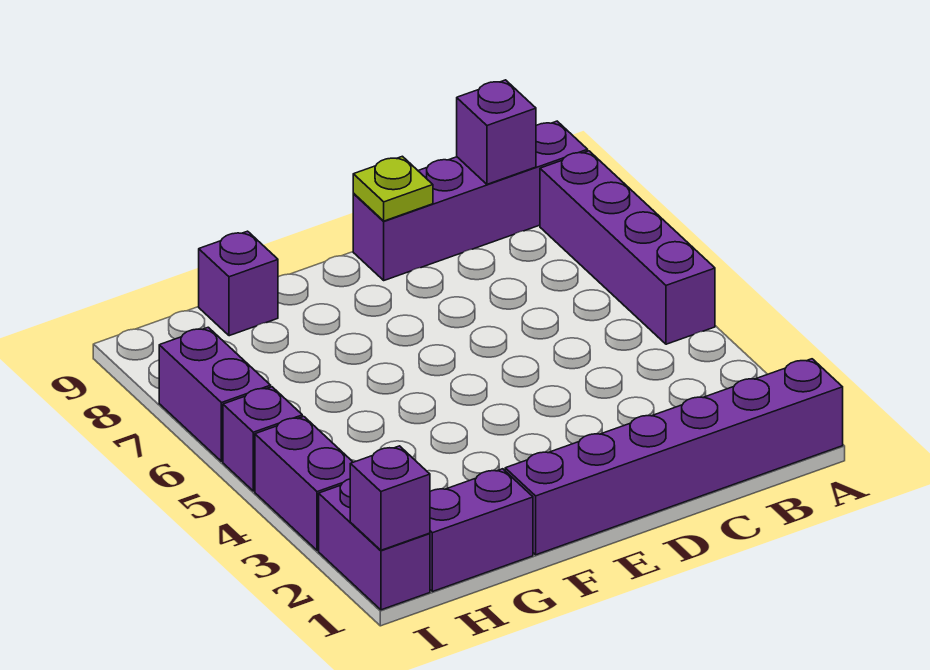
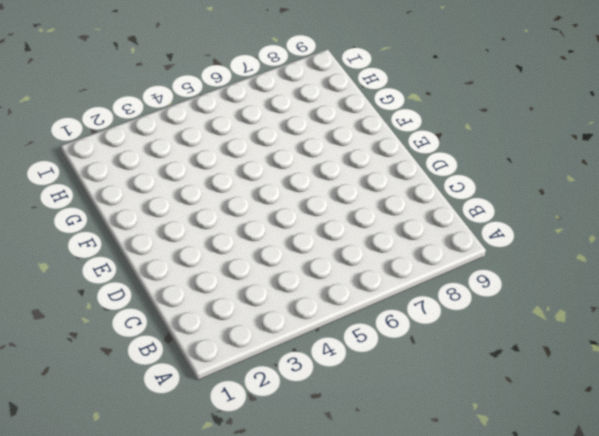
none -> purple brick A1:F1 level 1
none -> purple brick A5:A8 level 1
none -> purple brick A9:D9 level 1

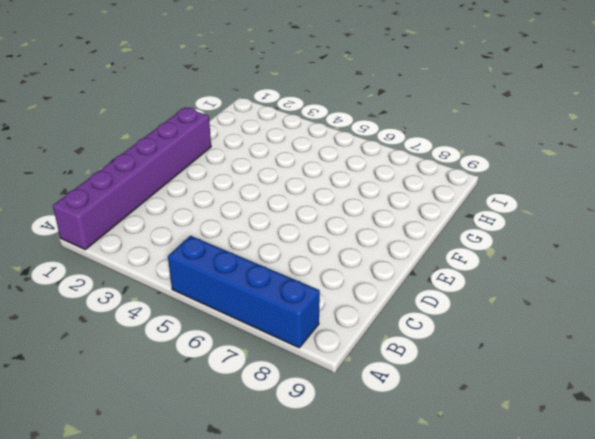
blue brick A5:A8 level 1 -> purple brick A5:A8 level 1
none -> purple brick A9:D9 level 1
none -> purple brick G1:H1 level 1
none -> purple brick G9 level 1

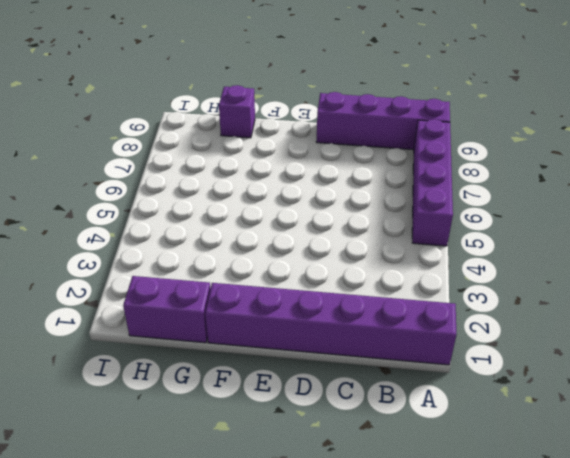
none -> purple brick I1:I2 level 1
none -> purple brick I3:I4 level 1
none -> purple brick I5 level 1

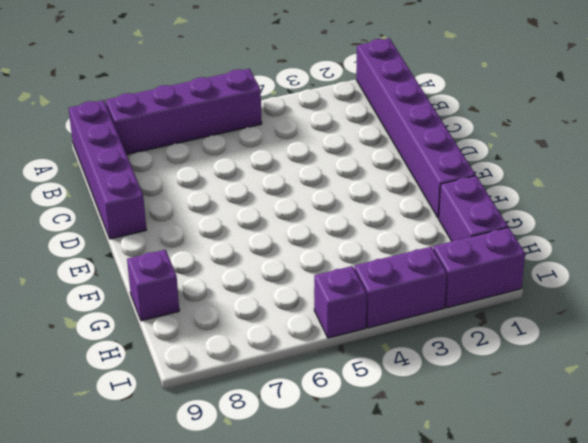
none -> purple brick I6:I7 level 1
none -> purple brick B9 level 2
none -> lime plate D9 level 2

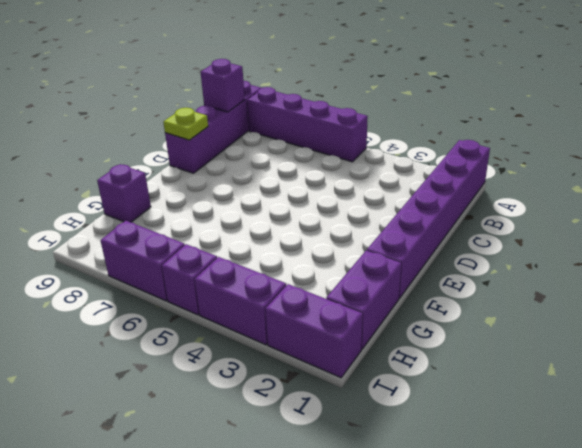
none -> purple brick I1 level 2

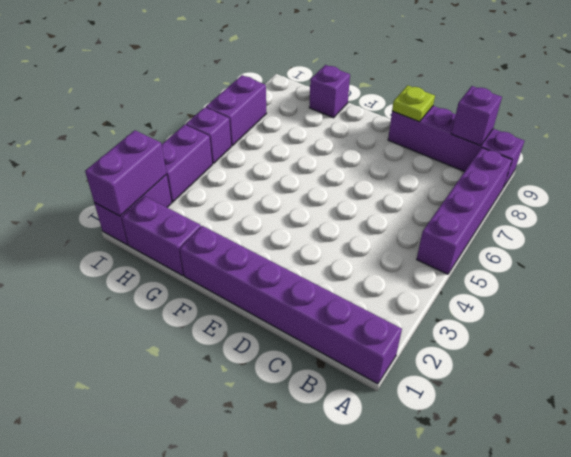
purple brick I1:I2 level 2 -> purple brick I1 level 2

